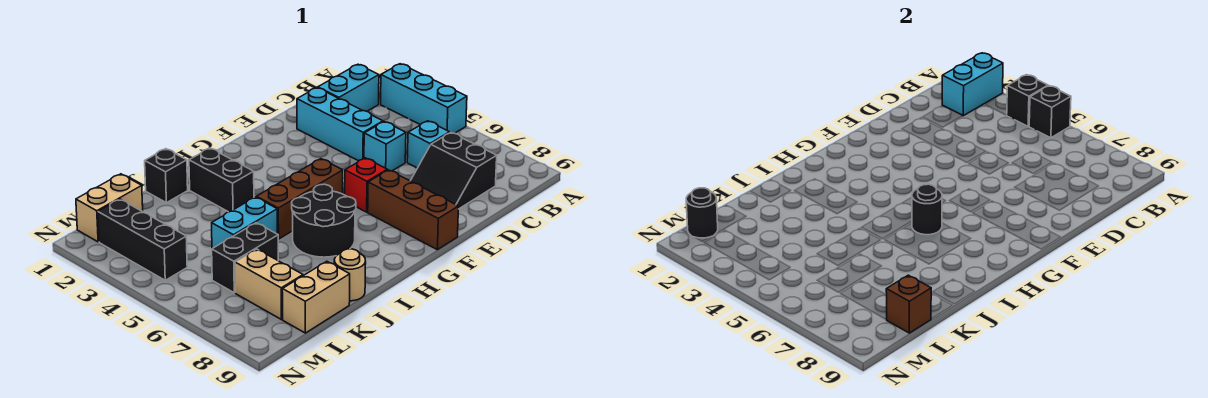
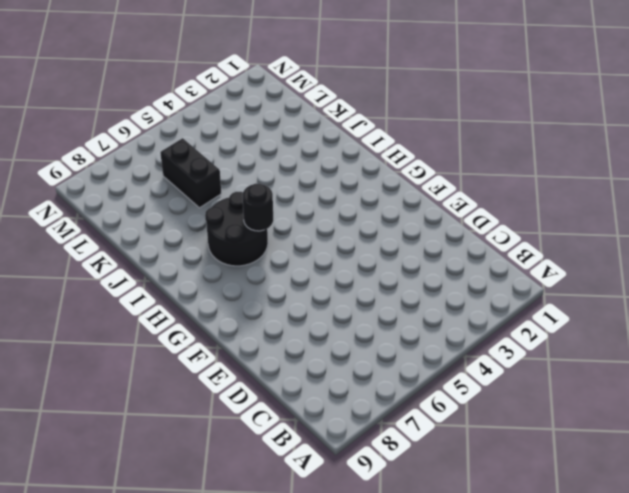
none -> cyan brick A3:A5 level 1
none -> cyan brick B2:C2 level 1
none -> cyan brick C6 level 1

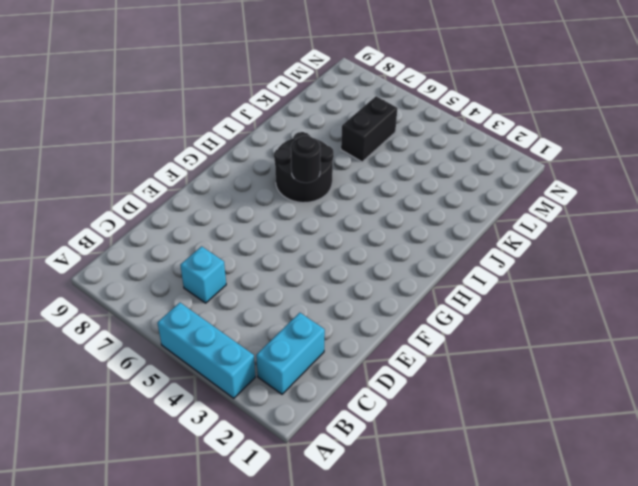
none -> black slope C7:D8 level 1 top C
none -> cyan brick D2:D4 level 1
none -> cyan brick D5 level 1

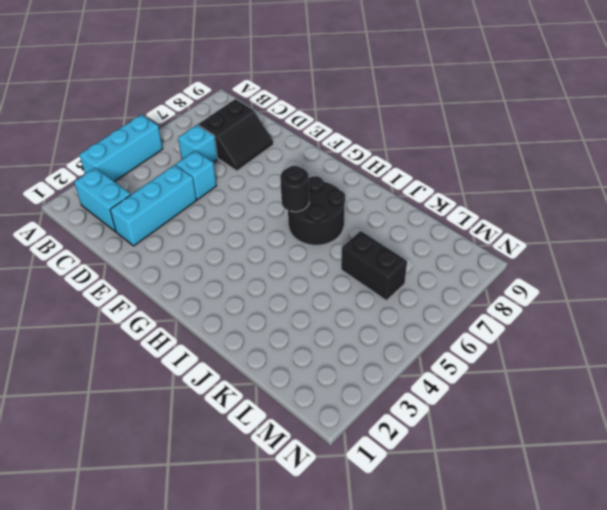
none -> red brick F6 level 1
none -> brown brick F7:F9 level 1
none -> brown brick G5:I5 level 1

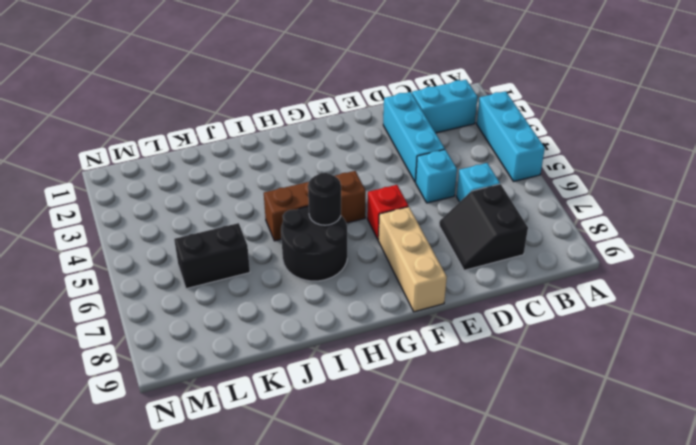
tan brick F7:F9 level 1 -> brown brick F7:F9 level 1
none -> black brick I2:I3 level 1
none -> black brick J1 level 1
none -> cyan brick J5:K5 level 1

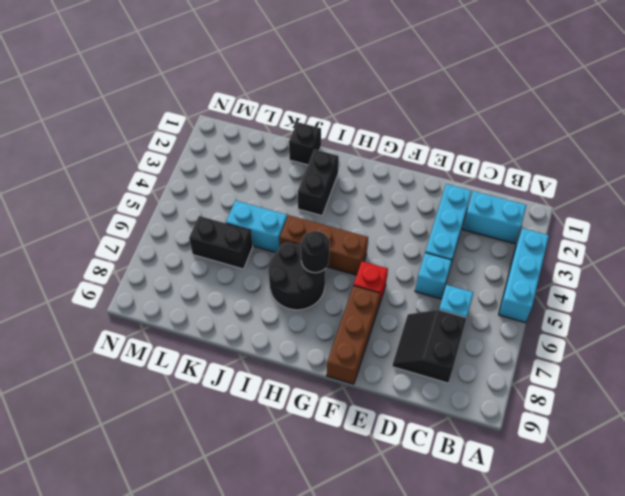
none -> tan round brick J9 level 1
none -> tan brick K9:L9 level 1
none -> tan brick L1:M1 level 1

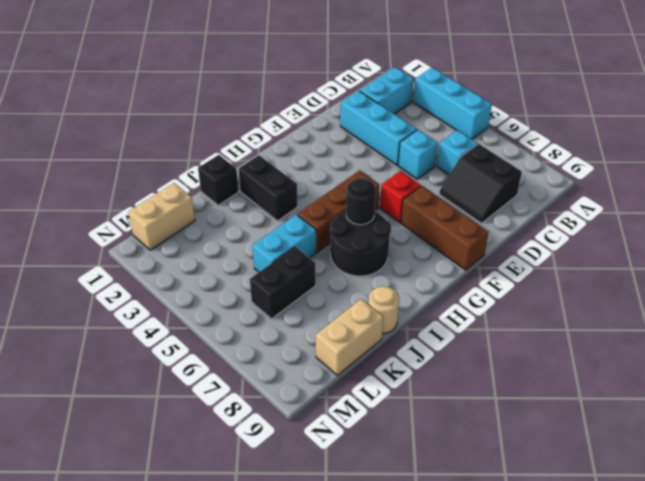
none -> tan brick L7:L8 level 1
none -> black brick M2:M4 level 1
none -> cyan brick A2:B2 level 2

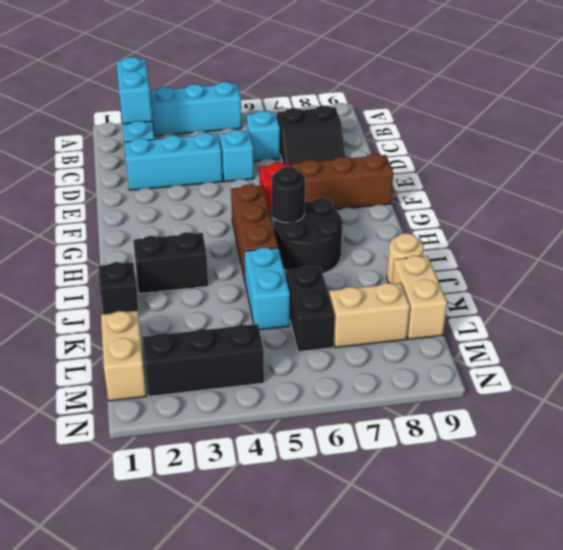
none -> black brick A4 level 2
none -> black brick A5 level 2
none -> brown brick L9 level 2

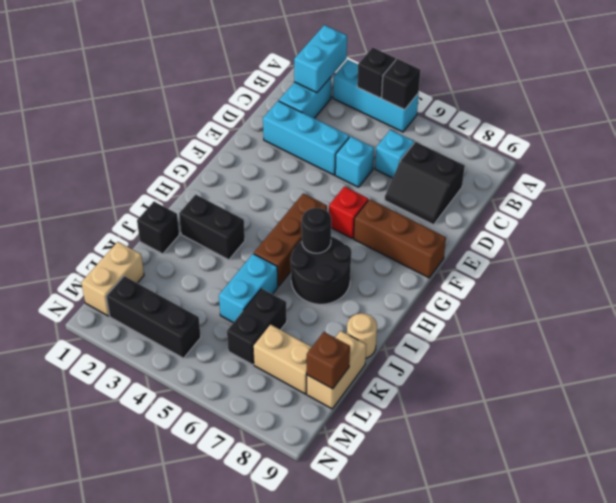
none -> black round brick M1 level 2

